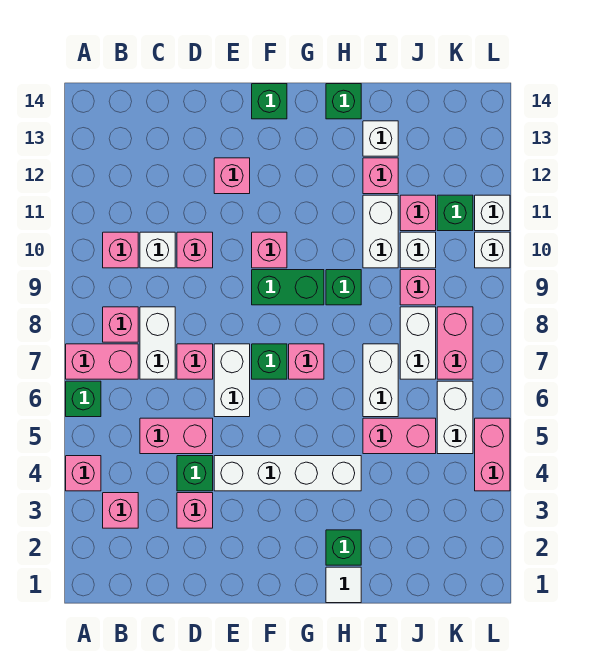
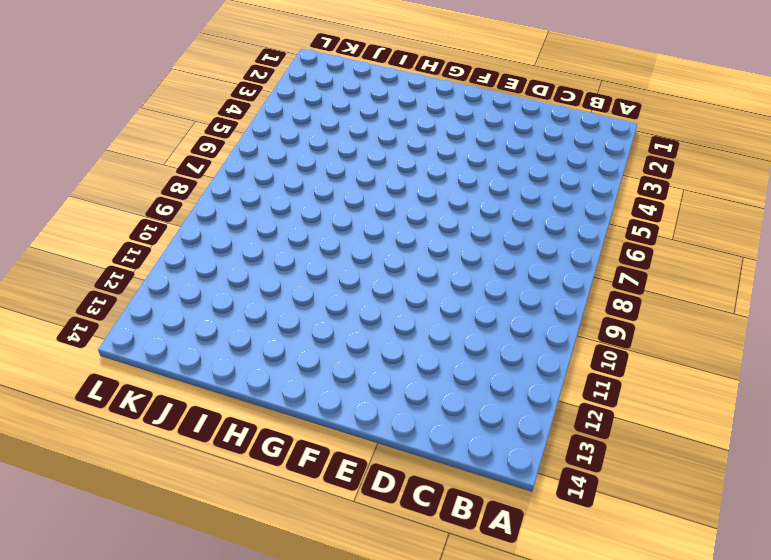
none -> pink brick A4 level 1
none -> green brick A6 level 1
none -> pink brick A7:B7 level 1
none -> pink brick B3 level 1

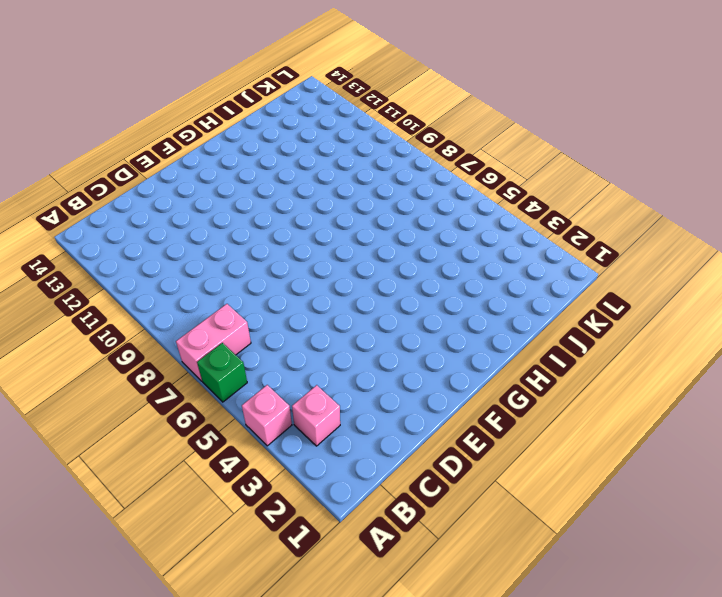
none -> pink brick B8 level 1
none -> pink brick B10 level 1
none -> pink brick C5:D5 level 1
none -> white brick C7:C8 level 1

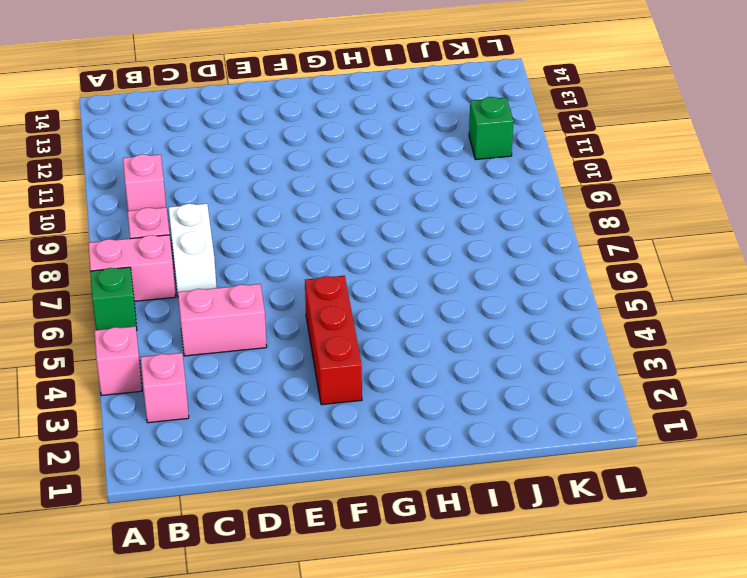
red brick F3:F5 level 1 -> white brick E4:H4 level 1
none -> white brick C10 level 1
none -> pink brick D3 level 1
none -> green brick D4 level 1
none -> pink brick D7 level 1

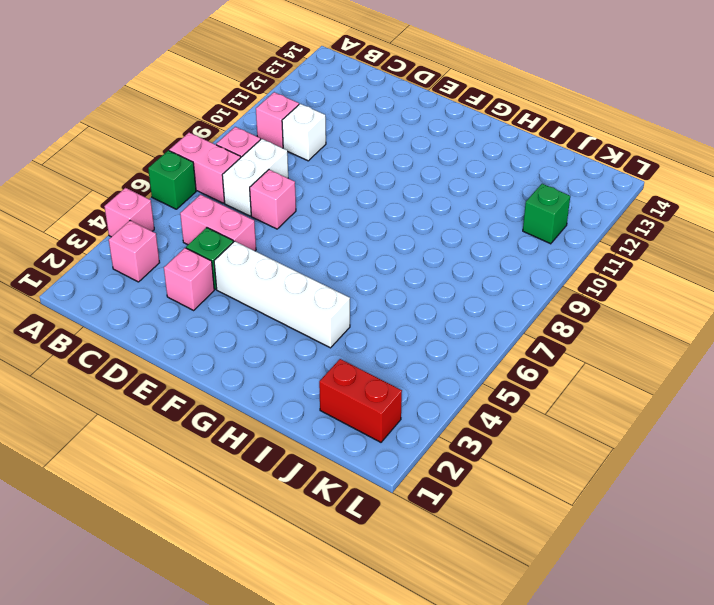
red brick J2:K2 level 1 -> none
none -> pink brick D10 level 1
none -> white brick E6:E7 level 1
none -> pink brick E12 level 1
none -> green brick F7 level 1

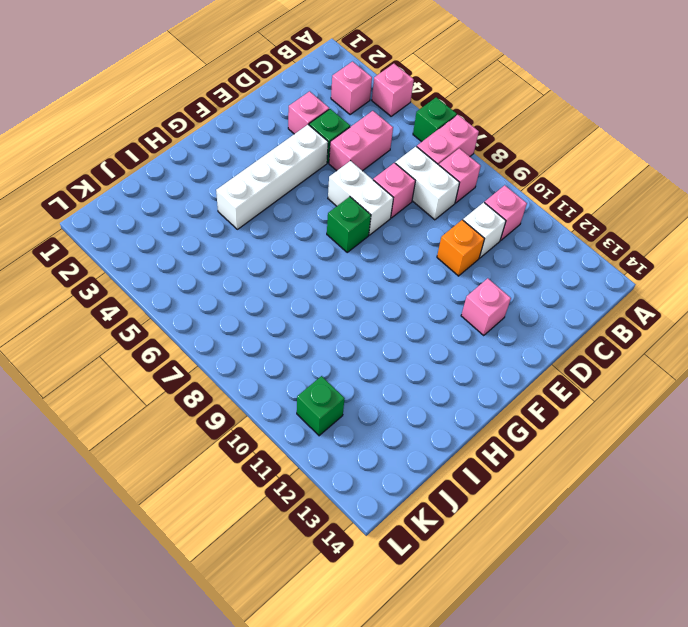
orange brick D10 level 1 -> pink brick D10 level 1
none -> green brick F9:G9 level 1
none -> pink brick F10 level 1
none -> green brick F14 level 1
none -> pink brick G7 level 1

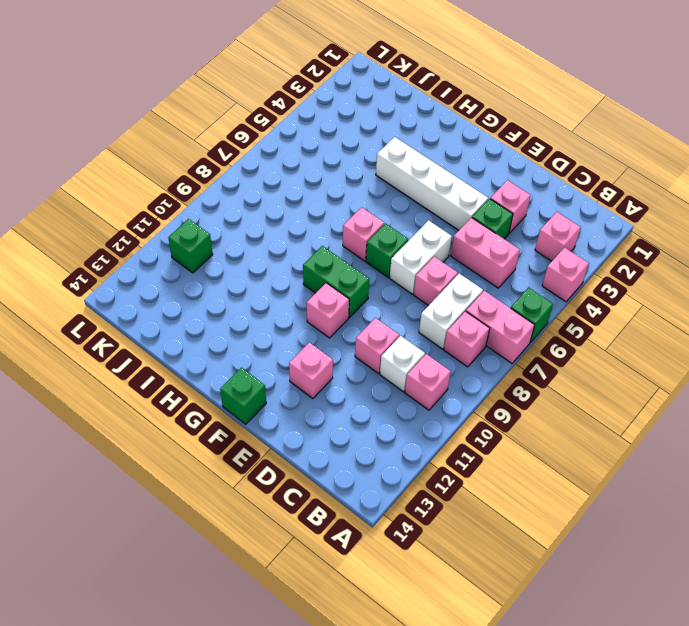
none -> white tile H1 level 1
none -> green brick H2 level 1
none -> green brick H9 level 1
none -> green brick H14 level 1

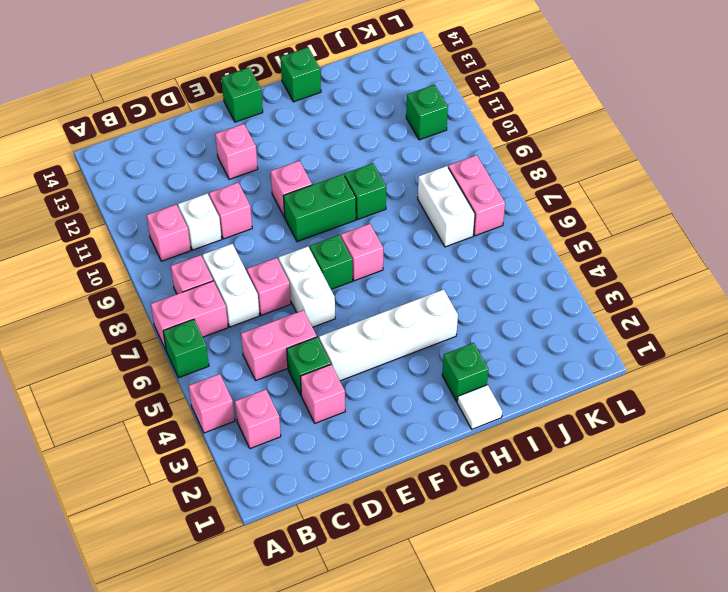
none -> pink brick I5:J5 level 1
none -> white brick I6:I7 level 1
none -> white brick I10:I11 level 1
none -> pink brick I12 level 1

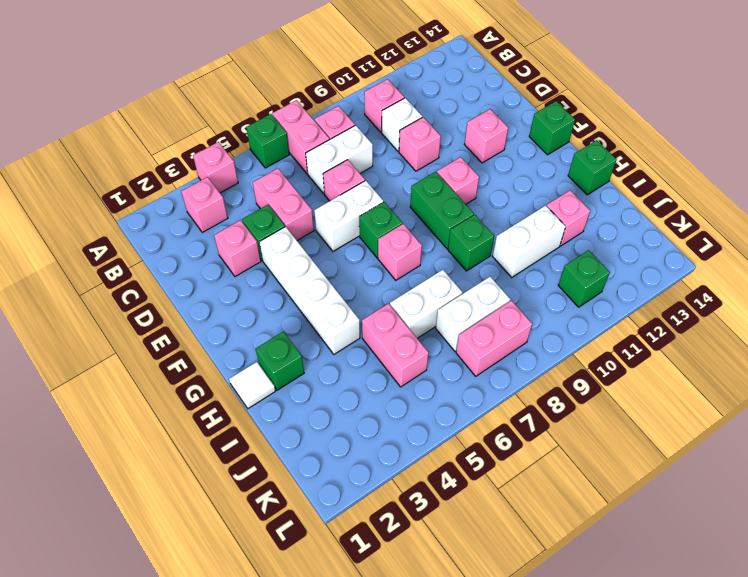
none -> white brick I13 level 1
none -> pink brick J9 level 1
none -> white brick J10 level 1
none -> pink brick J11 level 1

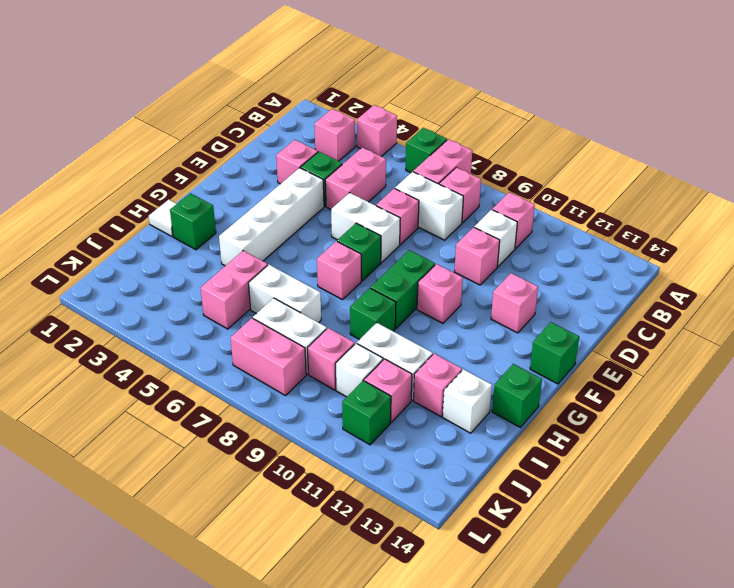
none -> white brick K5:K6 level 1
none -> pink brick L4:L5 level 1
none -> white brick L10 level 1
none -> white brick L11 level 1

